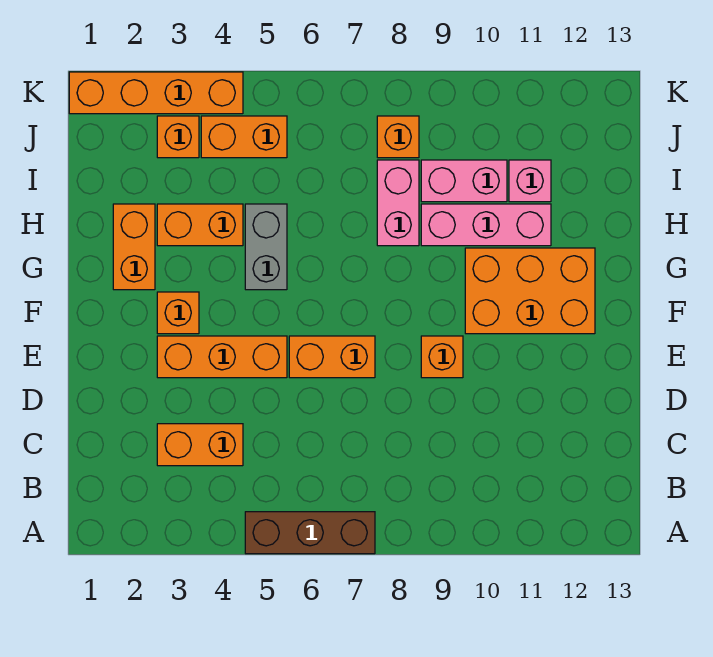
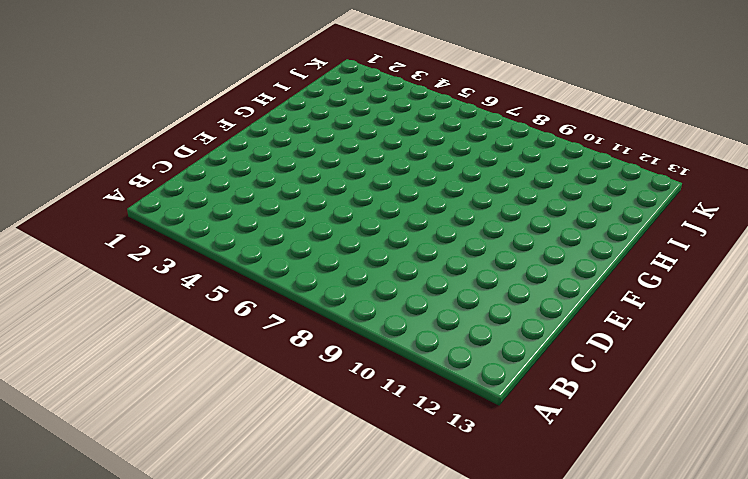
none -> brown brick A5:A7 level 1
none -> orange brick C3:C4 level 1
none -> orange brick E3:E5 level 1

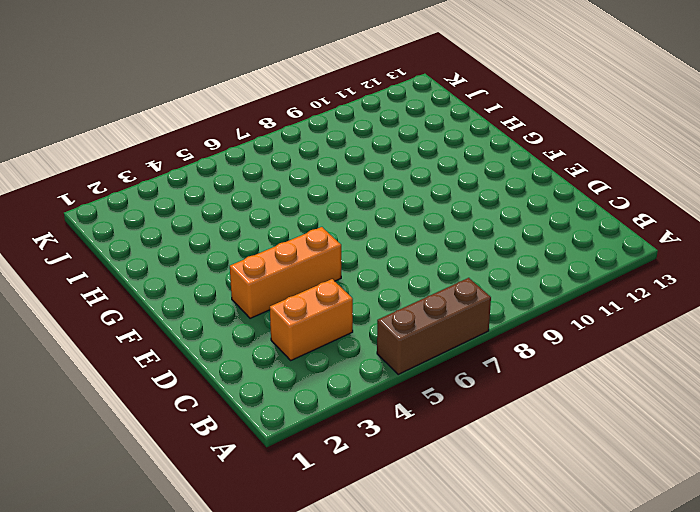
none -> orange brick E6:E7 level 1
none -> orange brick E9 level 1
none -> orange brick F3 level 1

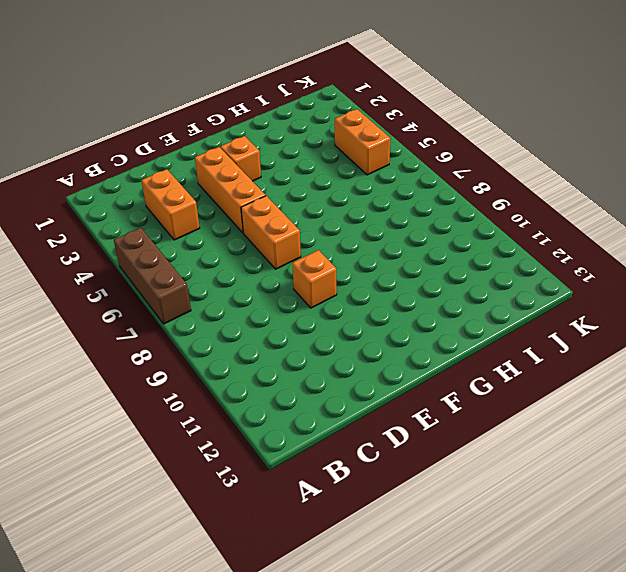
none -> orange brick F10:G12 level 1
none -> orange brick G2:H2 level 1
none -> grey brick G5:H5 level 1

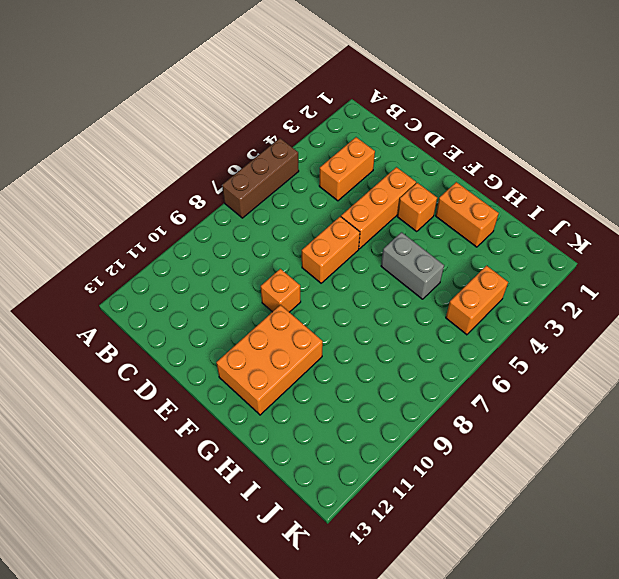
none -> orange brick H3:H4 level 1
none -> pink brick H8:I8 level 1
none -> pink brick H9:H11 level 1

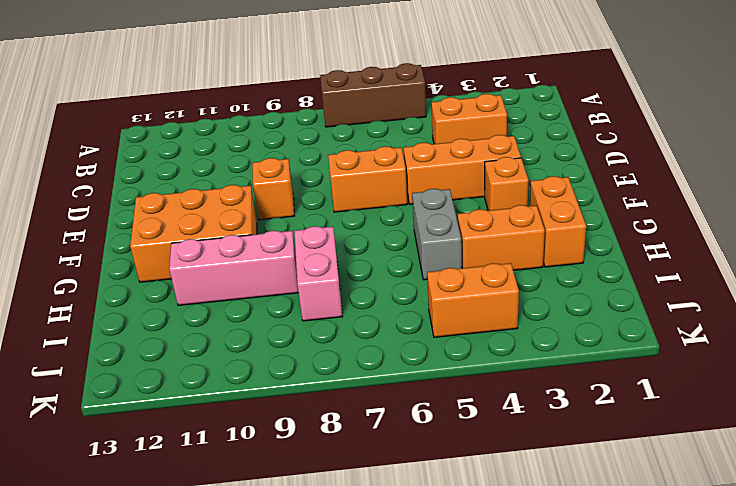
none -> pink brick I9:I10 level 1
none -> pink brick I11 level 1
none -> orange brick J3 level 1

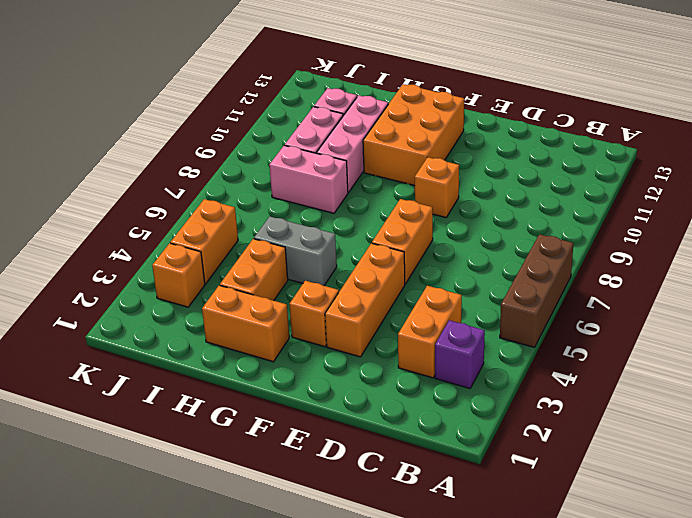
purple brick B3 level 1 -> none
none -> orange brick J8 level 1
none -> orange brick K1:K4 level 1

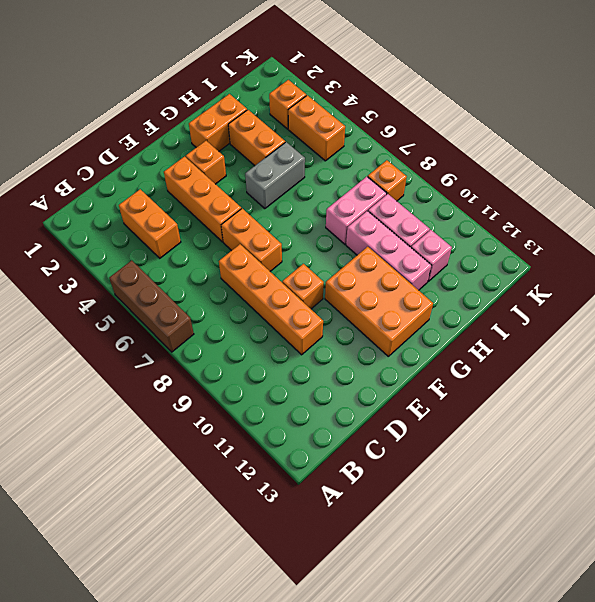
orange brick D7:D10 level 1 -> orange brick K1:K4 level 1

